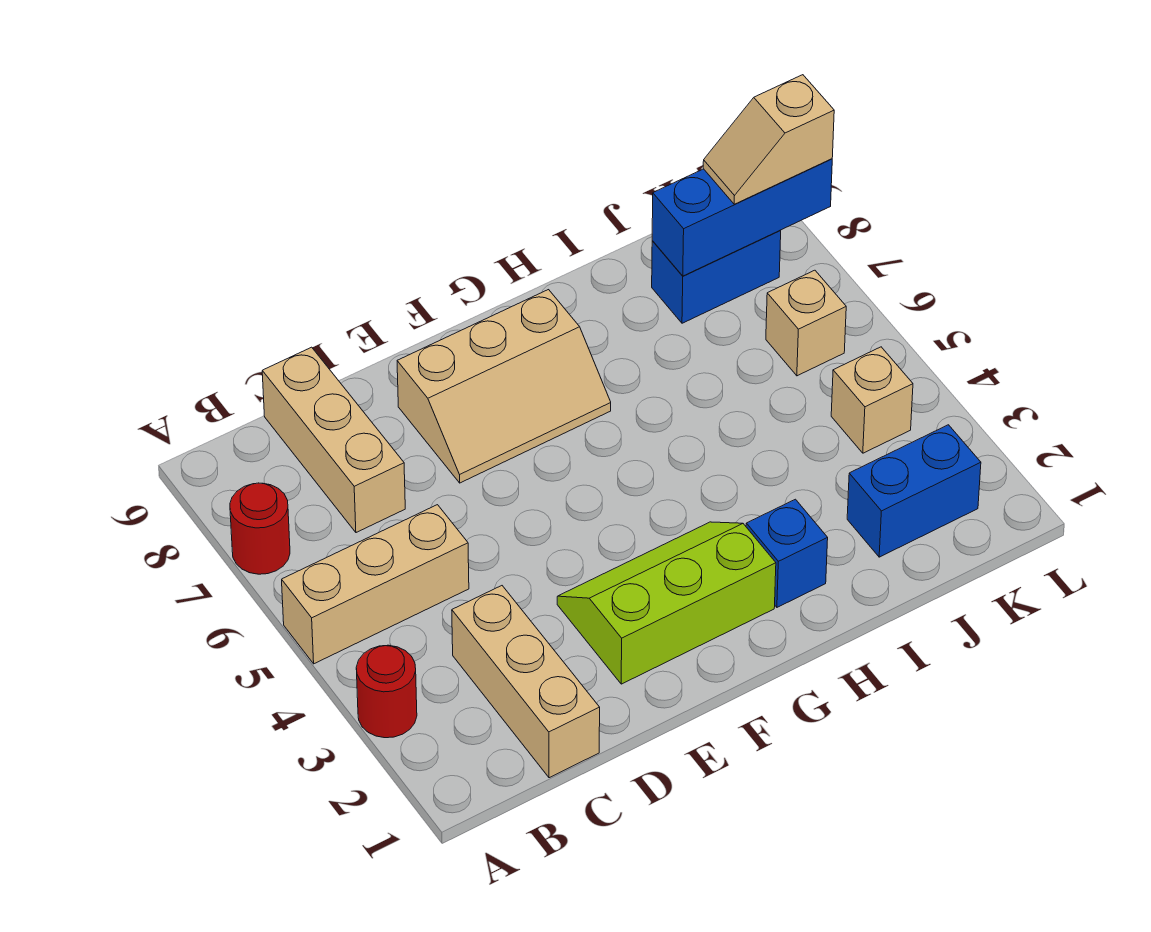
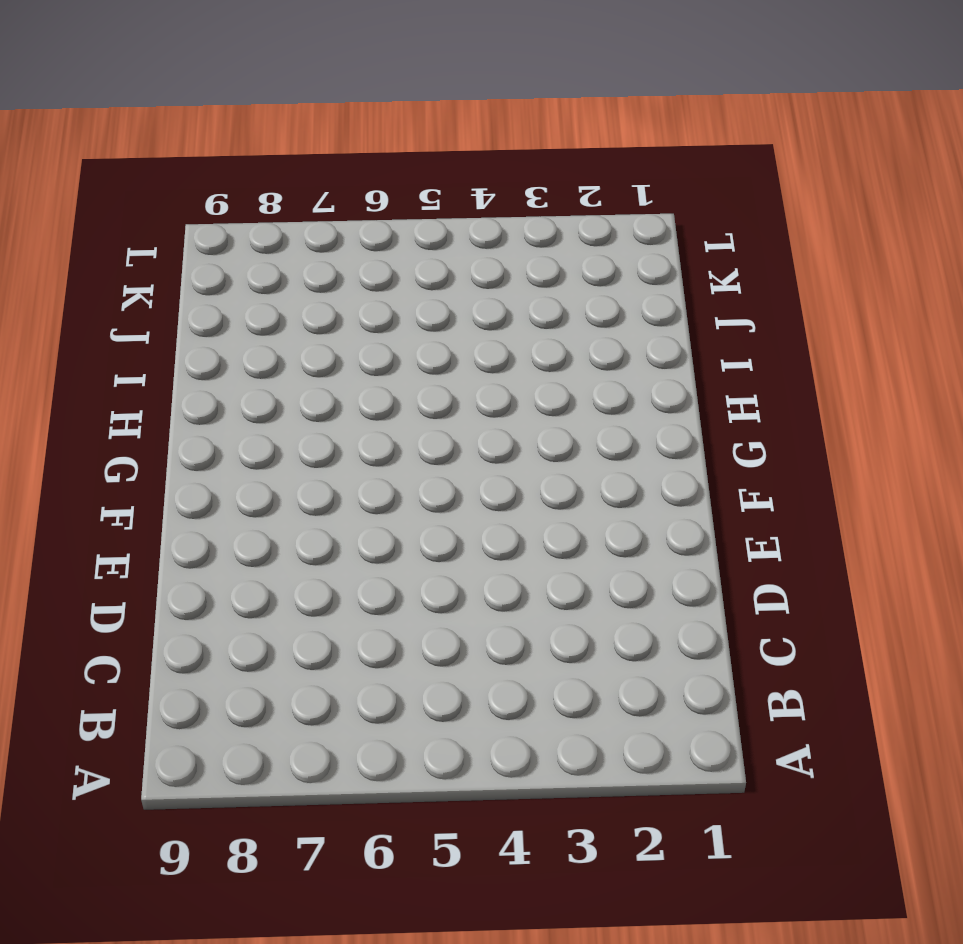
none -> red round brick A3 level 1
none -> tan brick A5:C5 level 1
none -> red round brick A7 level 1

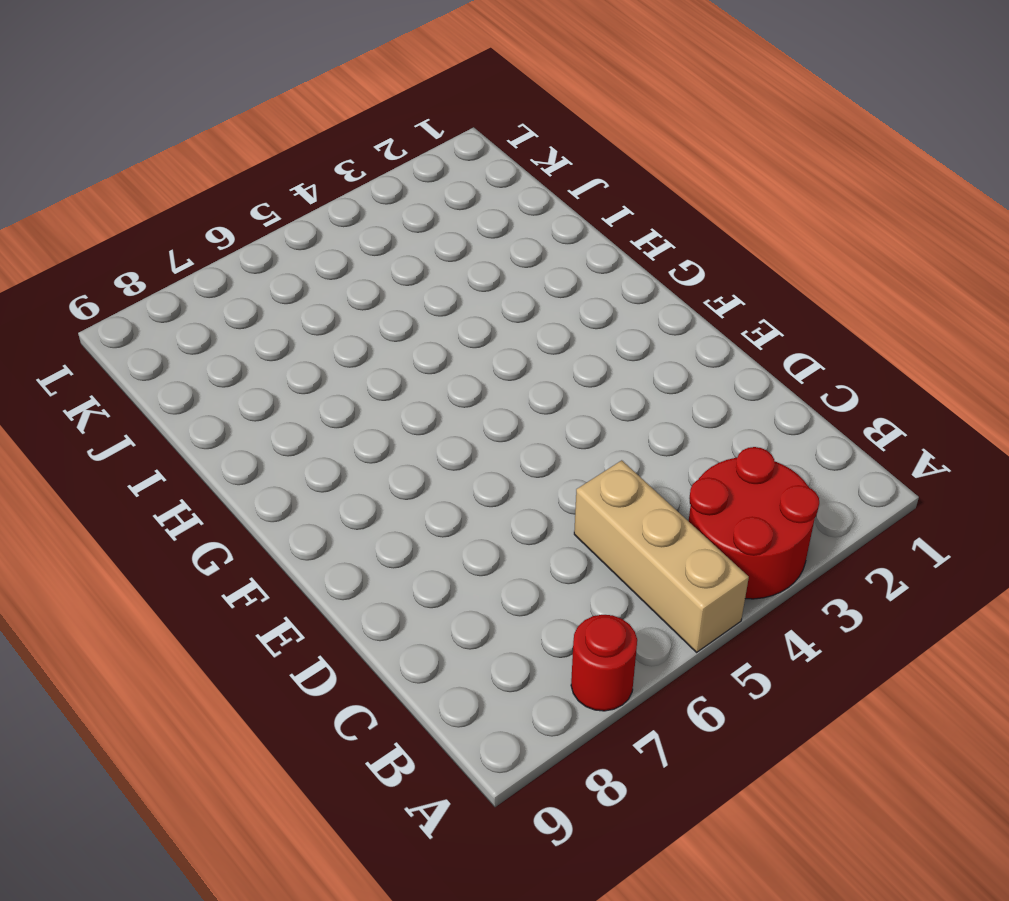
red round brick A3:B4 level 1 -> red round brick A3 level 1
none -> tan brick C1:C3 level 1
none -> tan brick C7:C9 level 1
none -> lime slope E2:G3 level 1 top 2

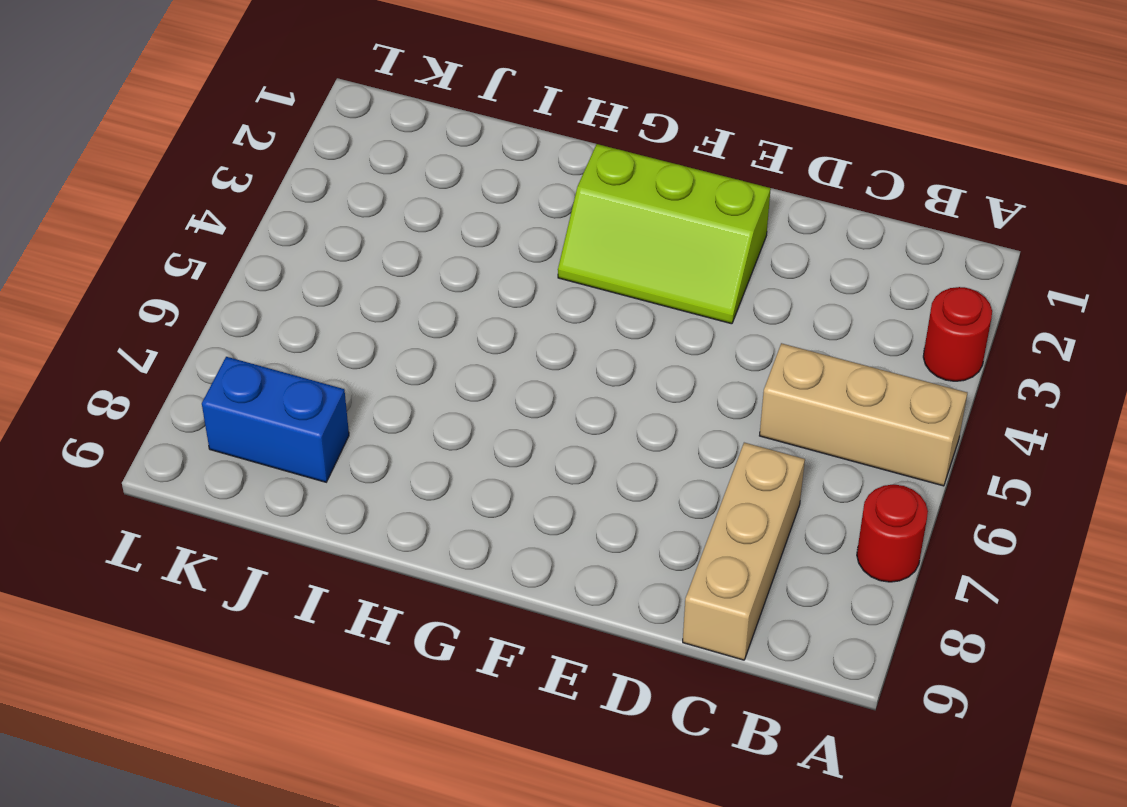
none -> tan brick C1:C3 level 1
none -> tan slope E7:G8 level 1 top 8
none -> blue brick H2 level 1

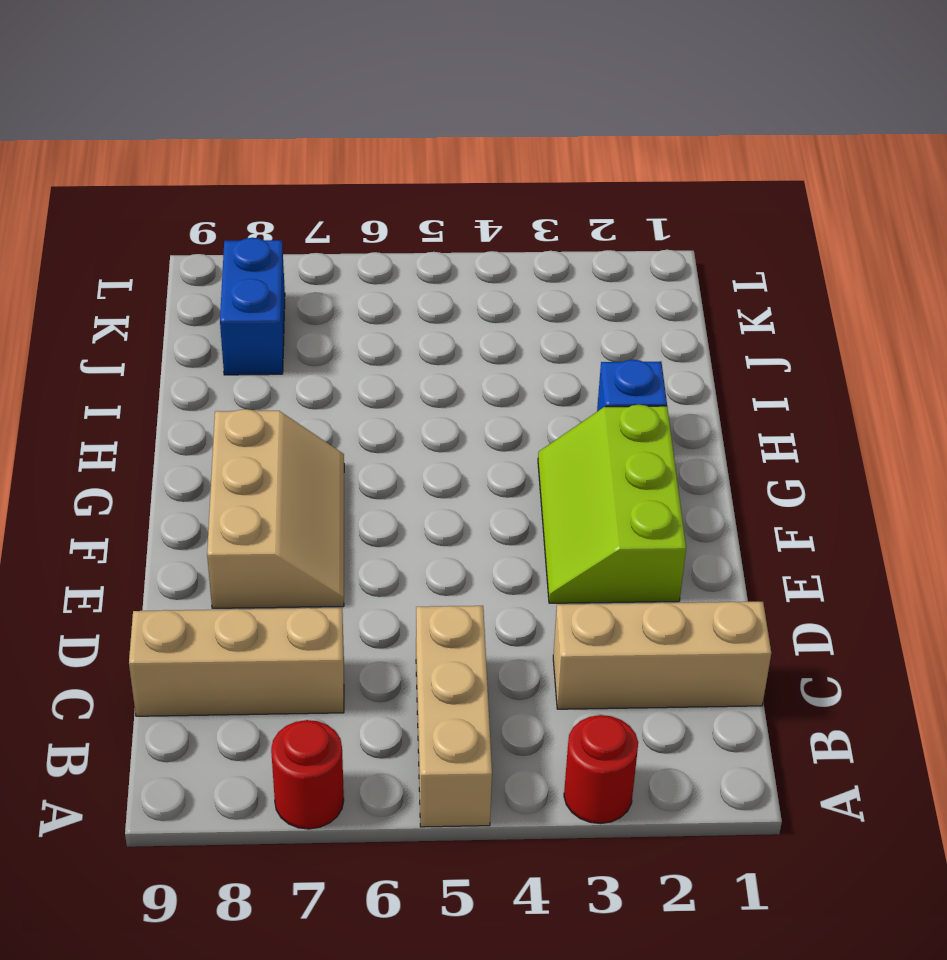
none -> blue brick J2:K2 level 1
none -> tan brick K4 level 1
none -> tan brick K6 level 1

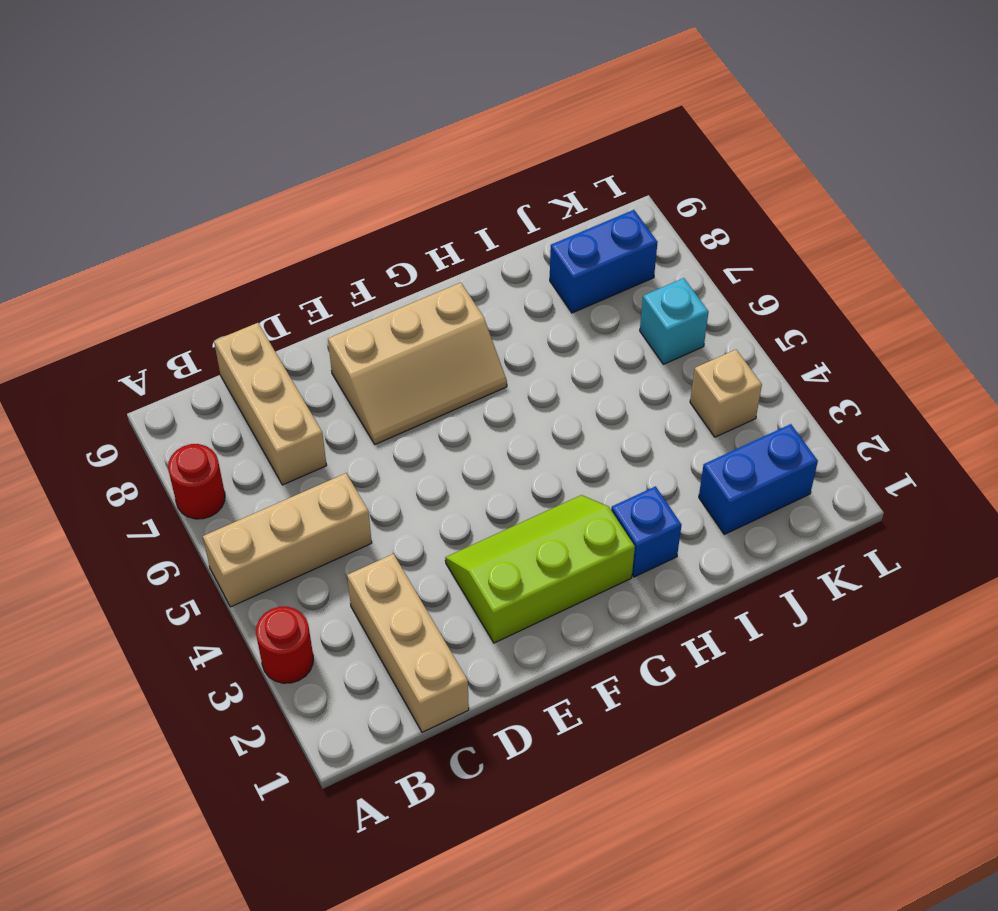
cyan brick K6 level 1 -> tan brick K6 level 1
none -> blue brick J8:L8 level 2
none -> tan slope K8:L8 level 3 top L

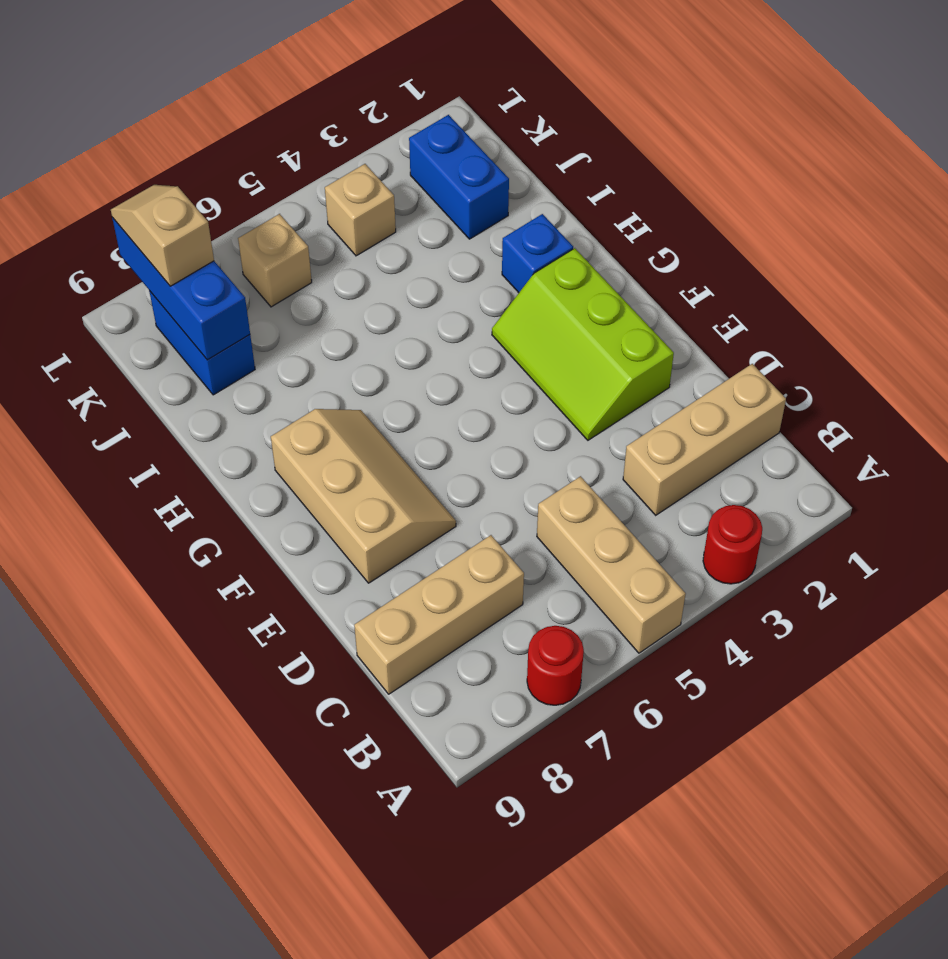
tan slope K8:L8 level 3 top K -> tan slope K8:L8 level 3 top L

